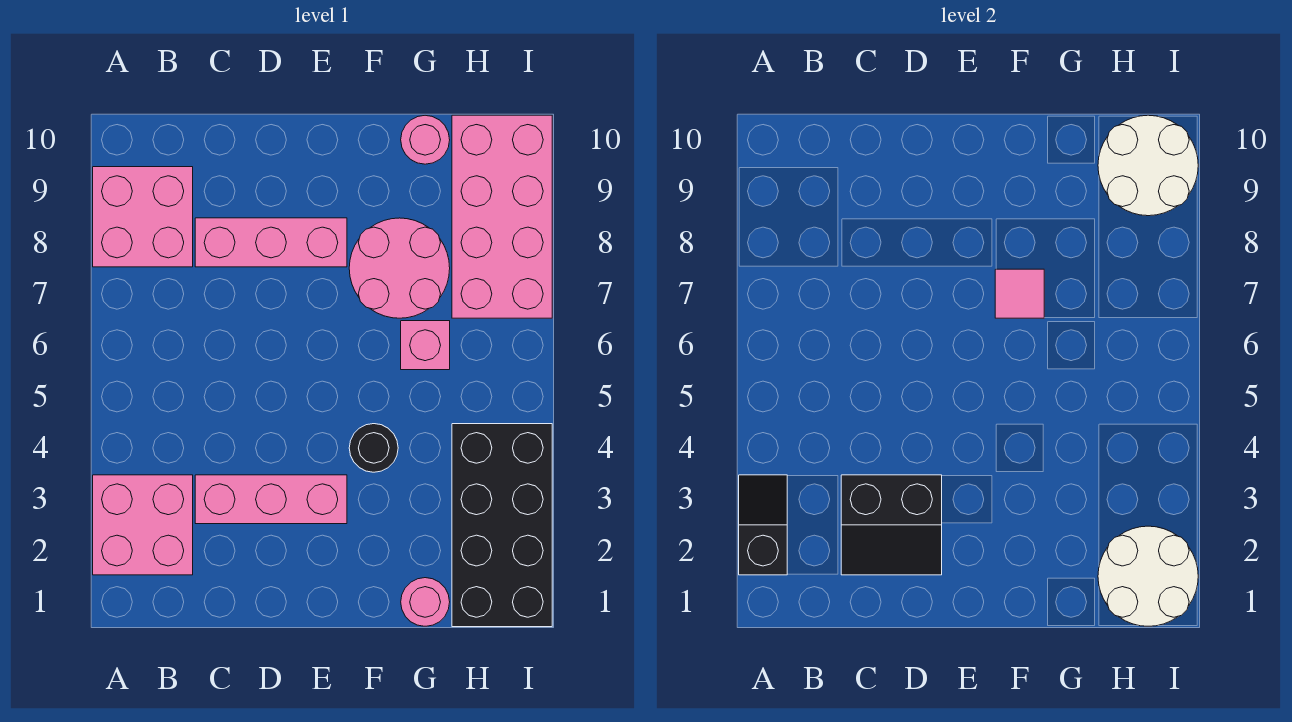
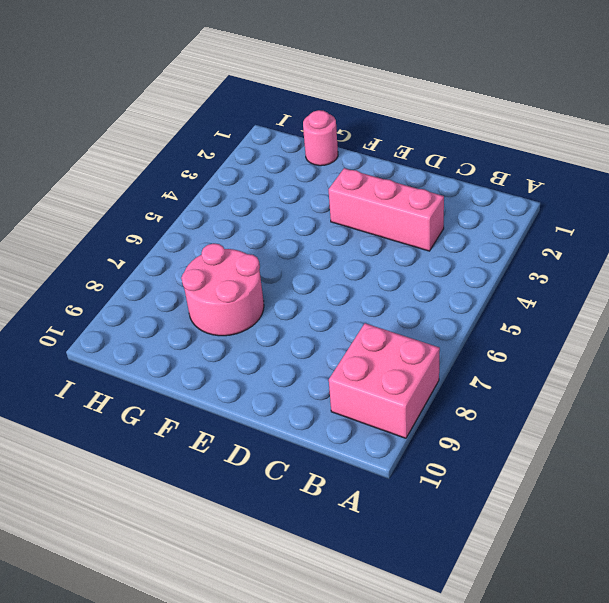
none -> pink brick A2:B3 level 1
none -> pink brick C8:E8 level 1
none -> black round brick F4 level 1

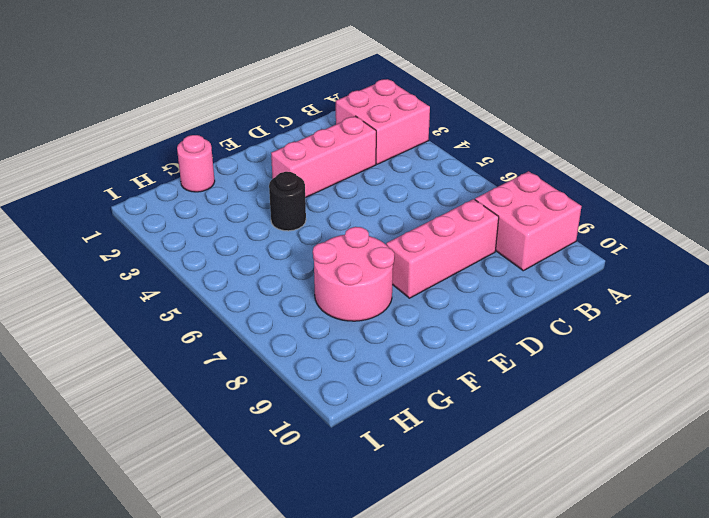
none -> pink brick G6 level 1
none -> pink round brick G10 level 1
none -> black brick H1:I4 level 1

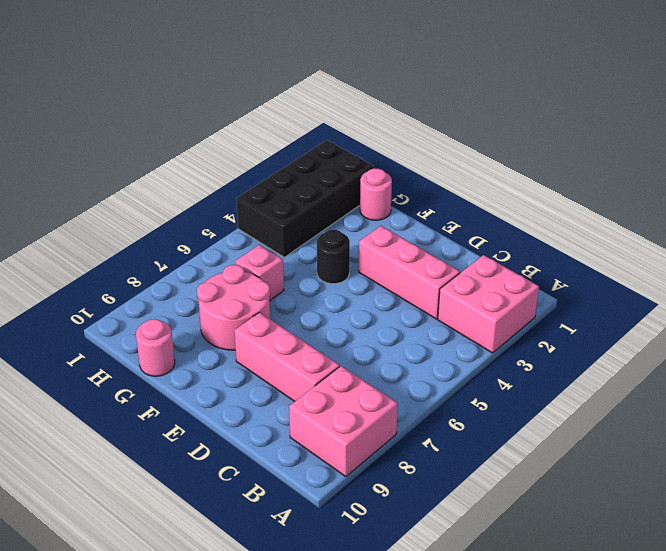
none -> pink brick H7:I10 level 1
none -> black slope A2:A3 level 2 top 2
none -> black slope C2:D3 level 2 top 3

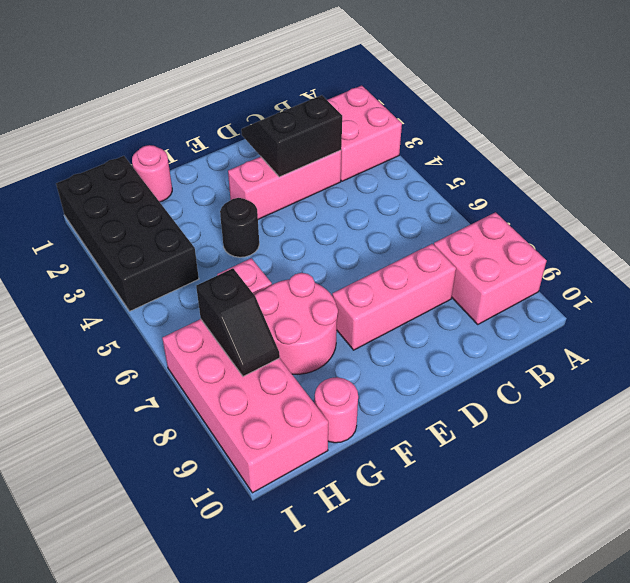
black slope H7:H8 level 2 top 7 -> black slope A2:A3 level 2 top 2
none -> pink tile F7 level 2
none -> white round brick H1:I2 level 2
none -> white round brick H9:I10 level 2

